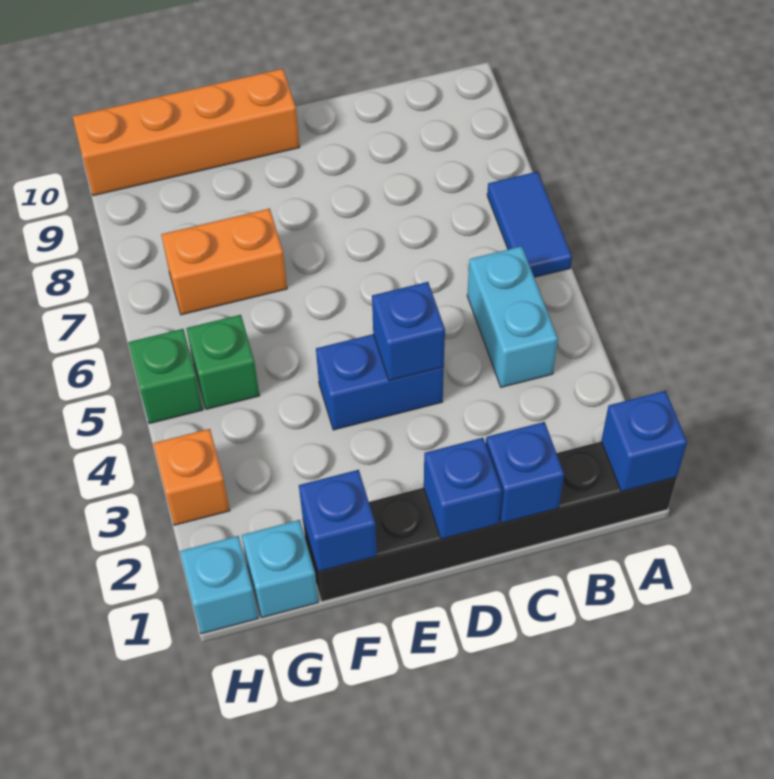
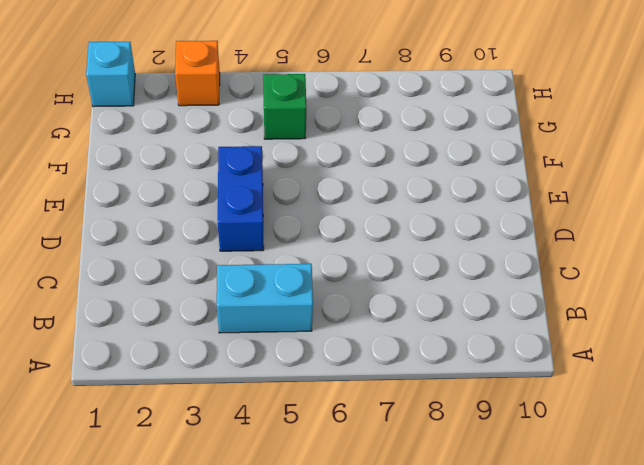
none -> black brick A1:F1 level 1
none -> blue tile A6:A7 level 1
none -> orange brick E10:H10 level 1

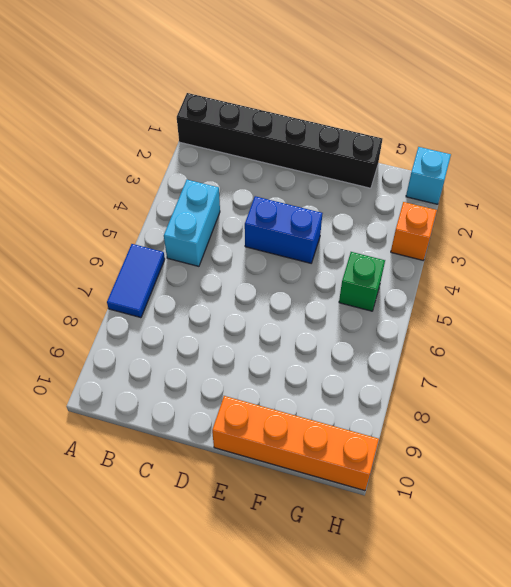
none -> orange brick F7:G7 level 1
none -> cyan brick G1 level 1
none -> green brick H5 level 1

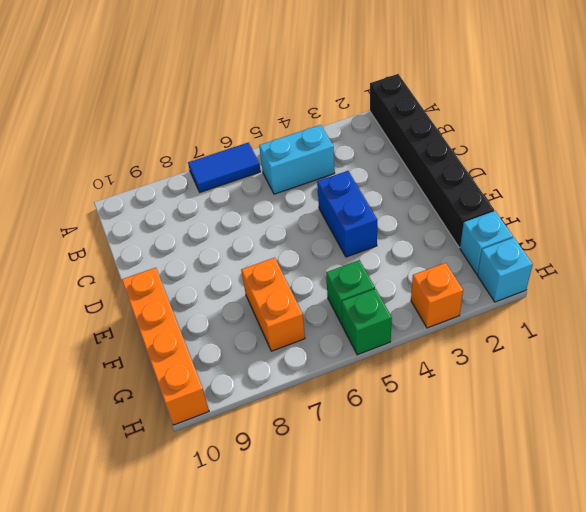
none -> blue brick A1 level 2
none -> blue brick C1 level 2
none -> blue brick D1 level 2

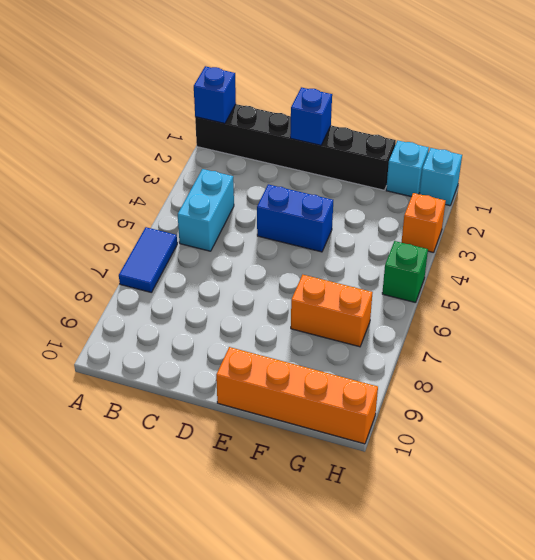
none -> green brick G5 level 1
none -> blue brick C1 level 2
none -> blue brick D4 level 2

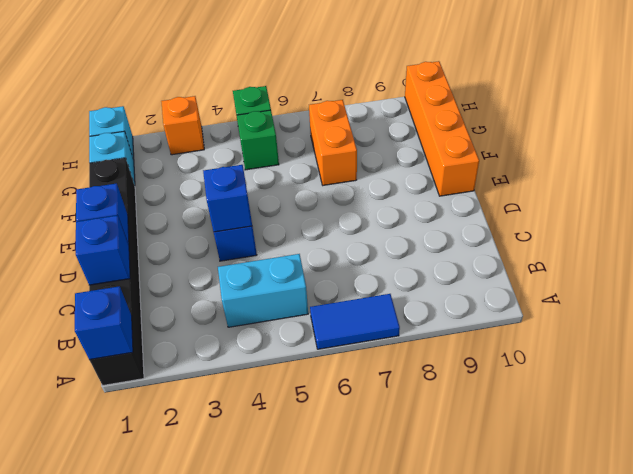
none -> blue brick F1 level 2

